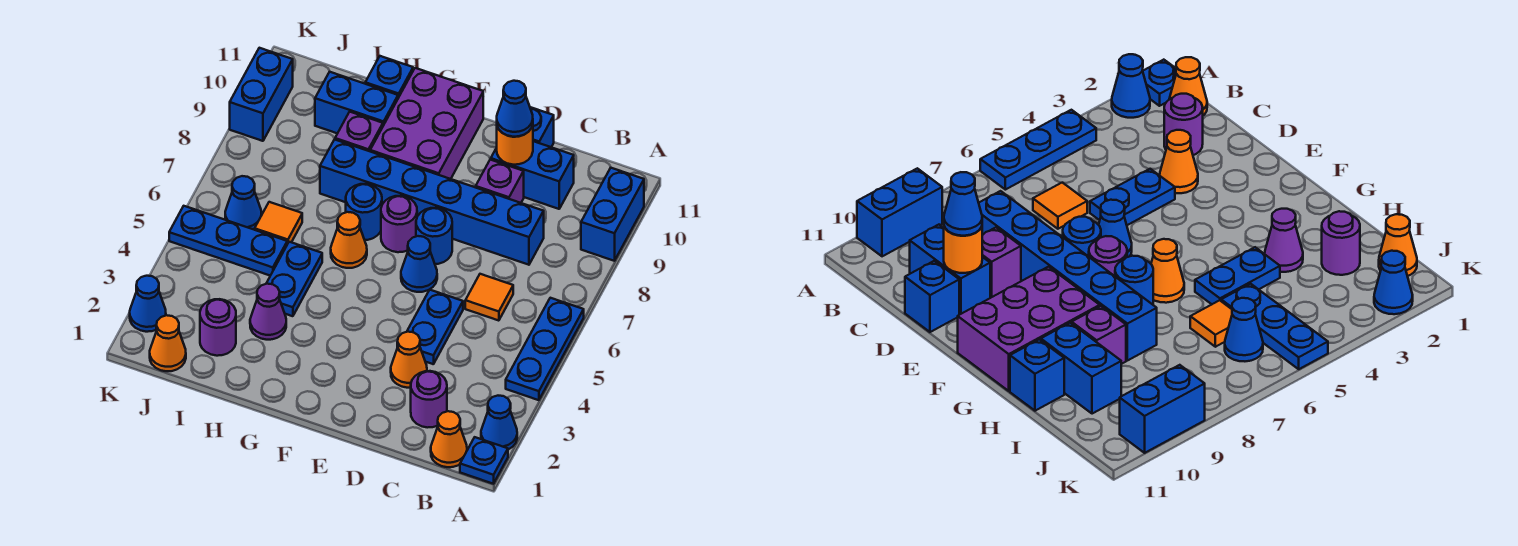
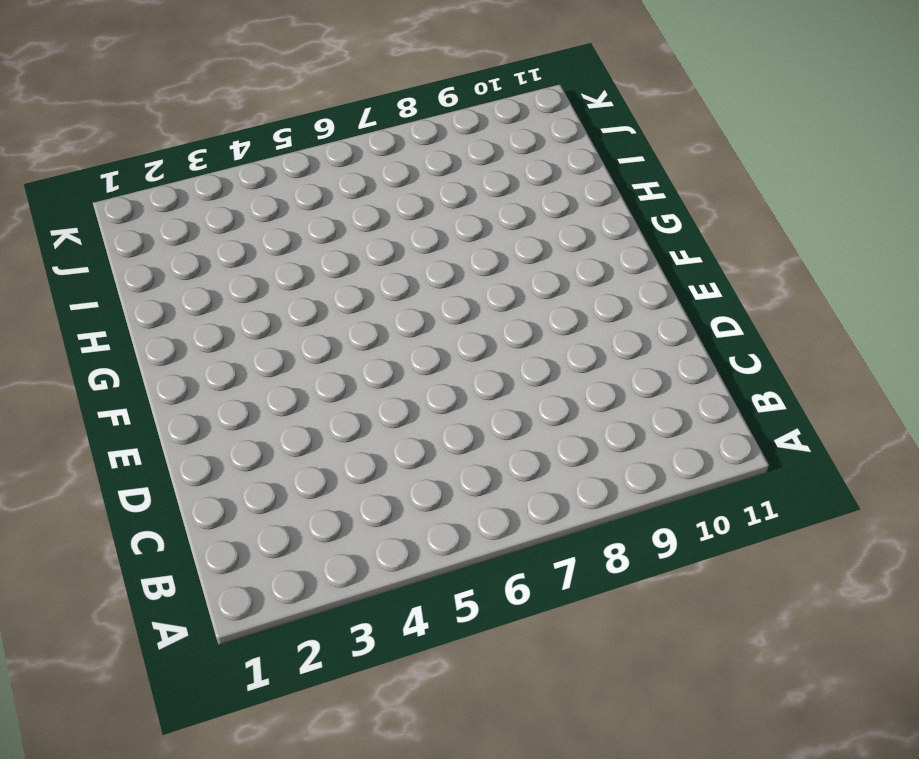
none -> blue plate A1 level 1
none -> blue cone A2 level 1
none -> blue plate A4:A6 level 1
none -> blue brick A9:A10 level 1

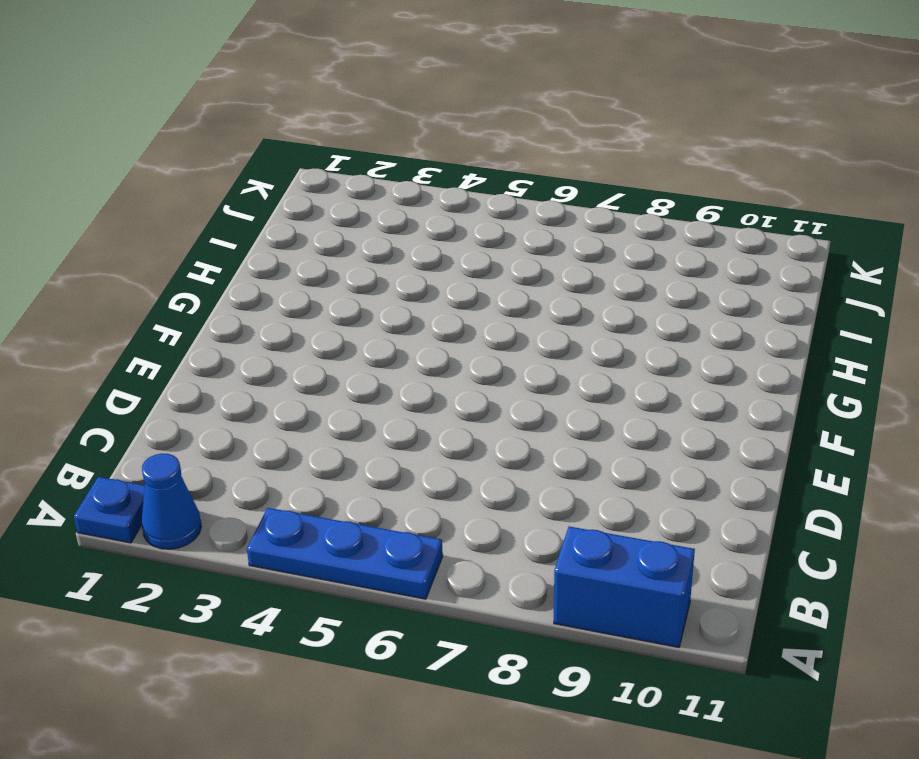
none -> orange cone B1 level 1
none -> purple round brick C2 level 1
none -> orange tile C6 level 1
none -> blue brick C8:H8 level 1

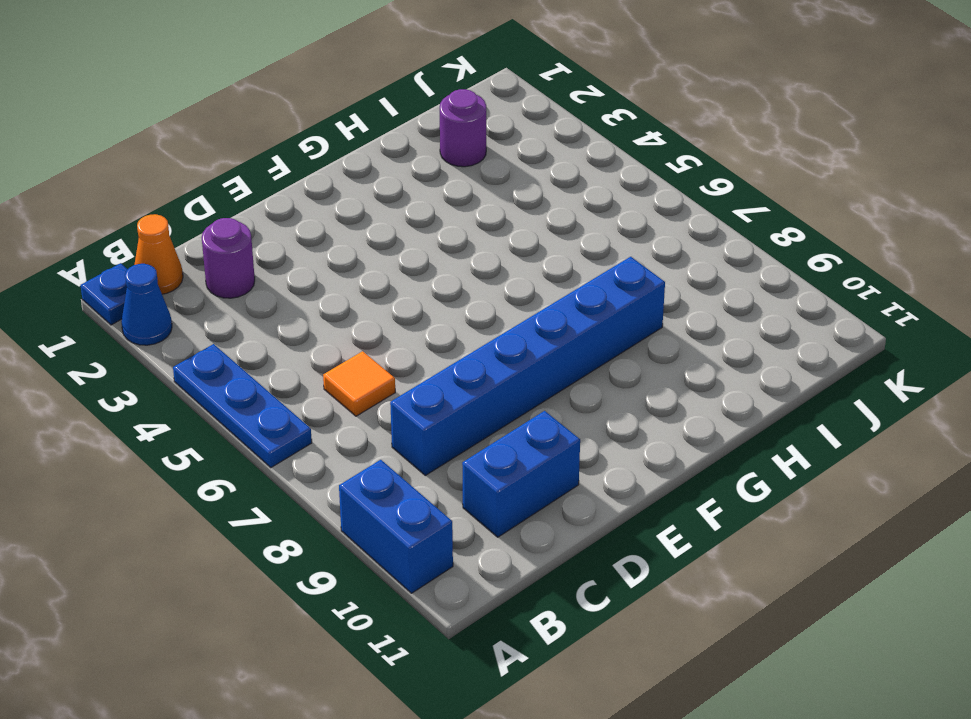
none -> orange cone D3 level 1
none -> blue plate D4:D5 level 1
none -> purple brick D9 level 1
none -> blue brick D11 level 1

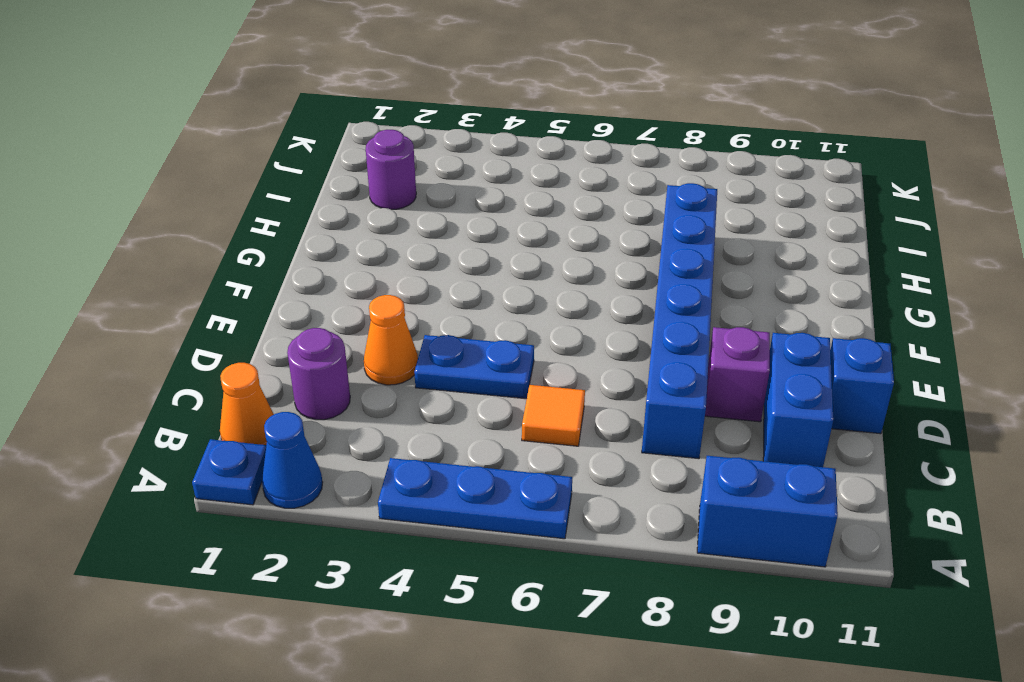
none -> blue cone E6 level 1
none -> blue round brick E7 level 1
none -> purple round brick F7 level 1
none -> purple brick F9:G11 level 1

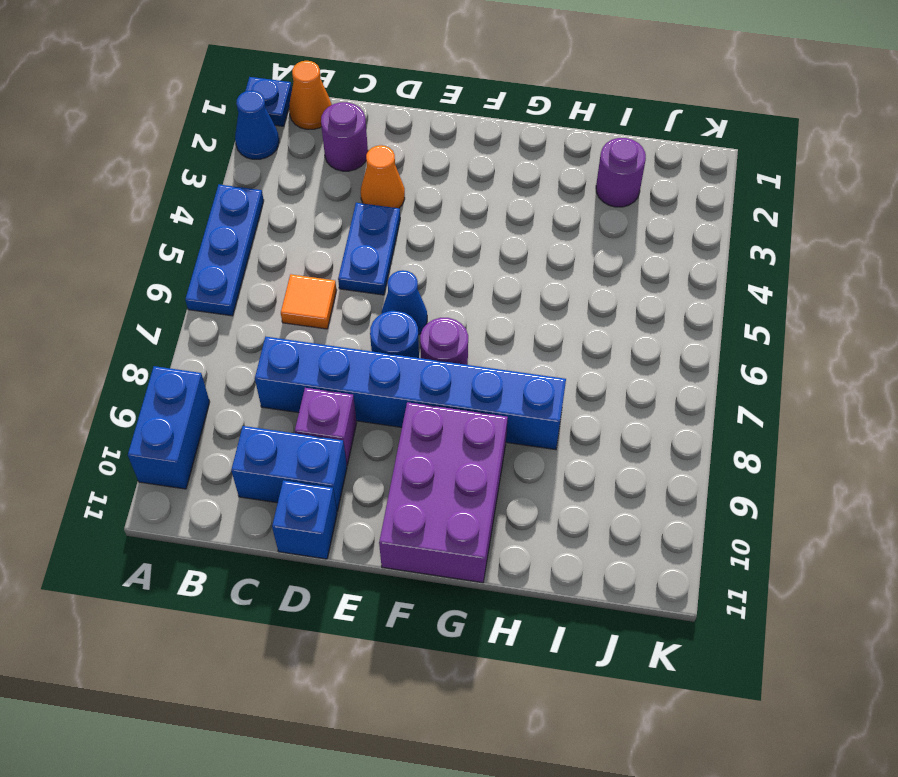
none -> orange cone G6 level 1
none -> blue round brick G7 level 1
none -> purple cone H3 level 1
none -> blue plate H4:H5 level 1

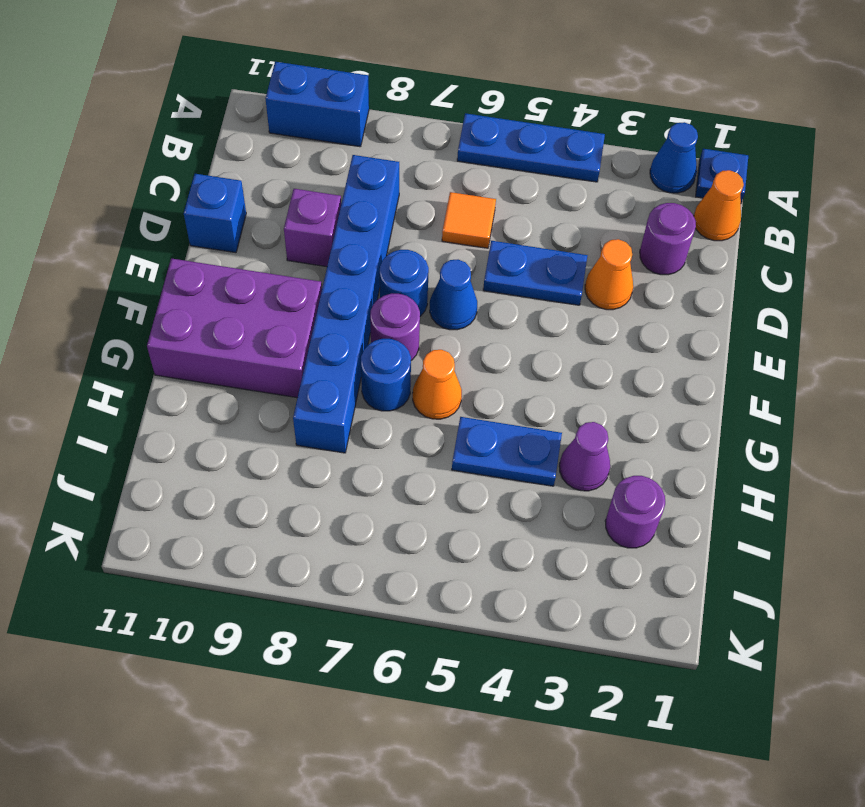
none -> blue brick C10:D10 level 1
none -> purple brick H9 level 1
none -> blue brick H10:I10 level 1
none -> blue brick H11 level 1

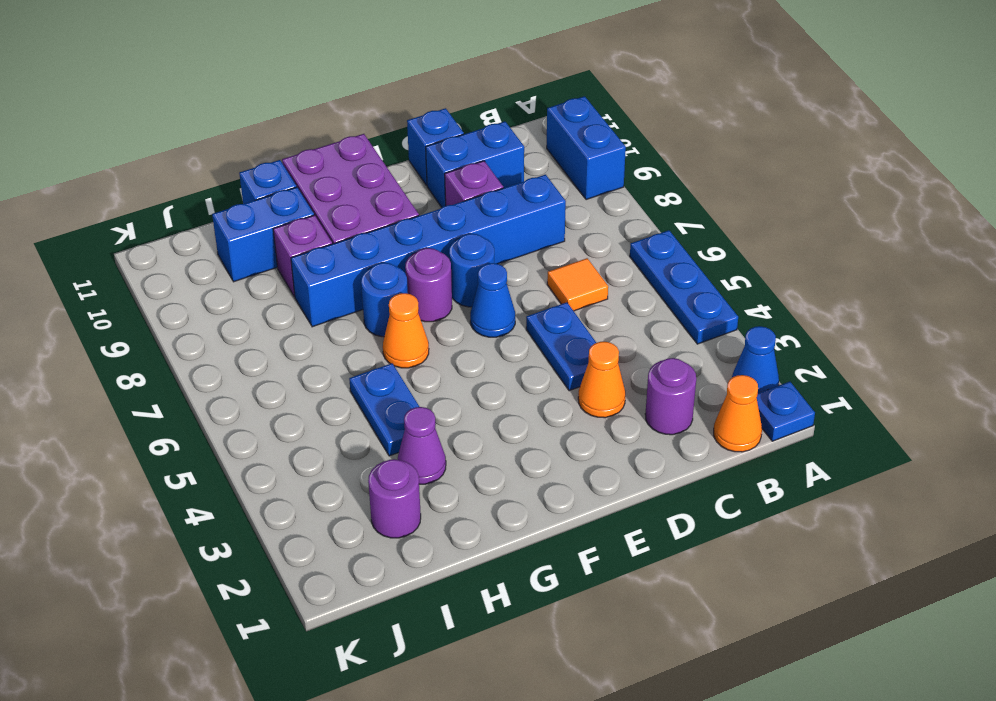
none -> blue plate I5:K5 level 1
none -> orange tile I6 level 1
none -> orange cone J1 level 1
none -> blue cone J6 level 1

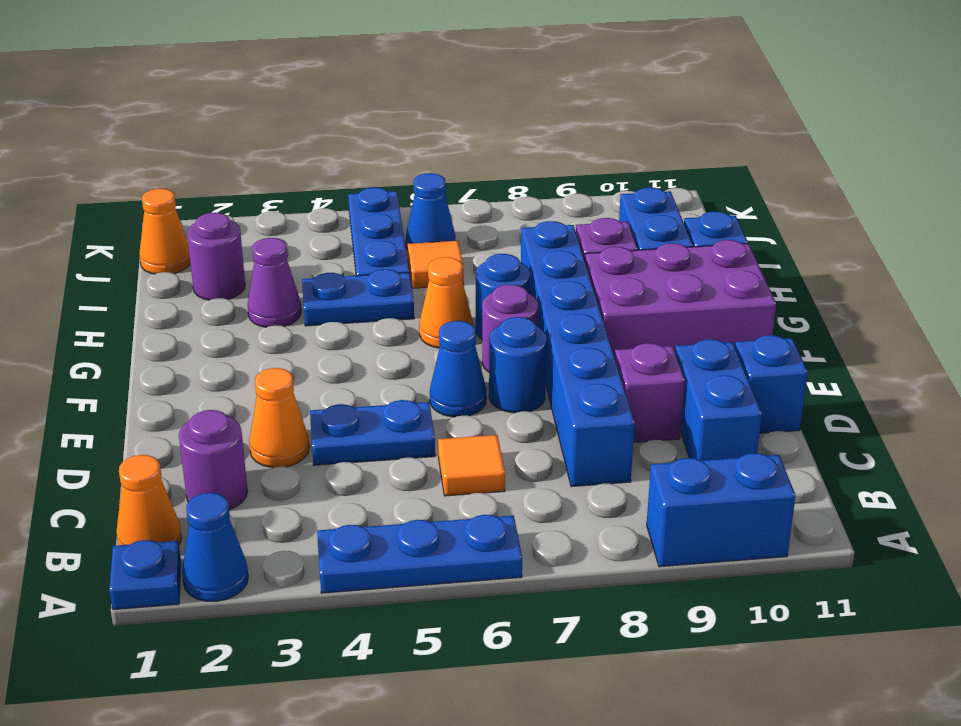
none -> blue cone K2 level 1
none -> blue brick K9:K10 level 1
none -> orange round brick D10 level 2
none -> blue cone D10 level 3

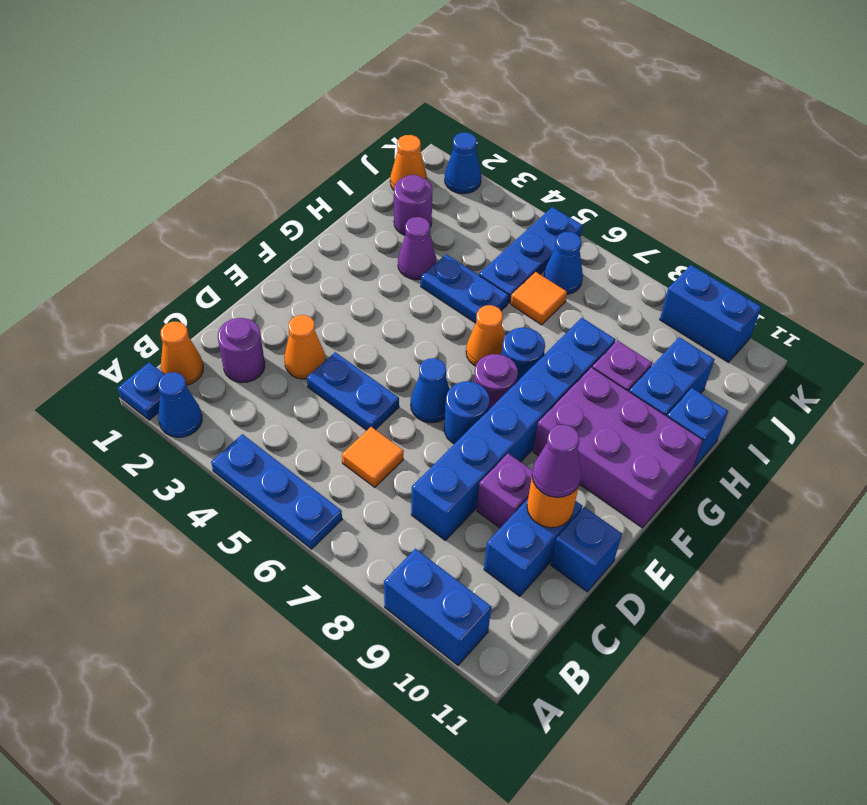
purple cone D10 level 3 -> blue cone D10 level 3

